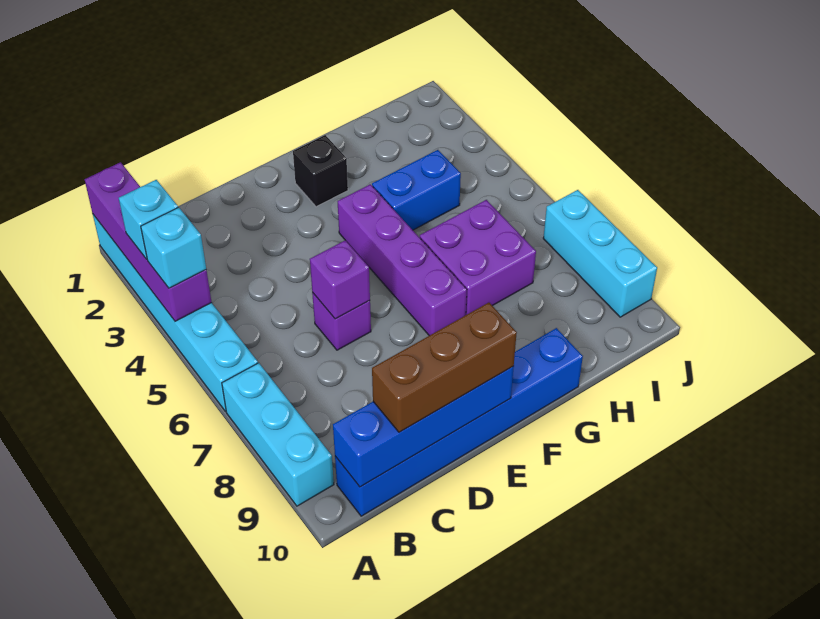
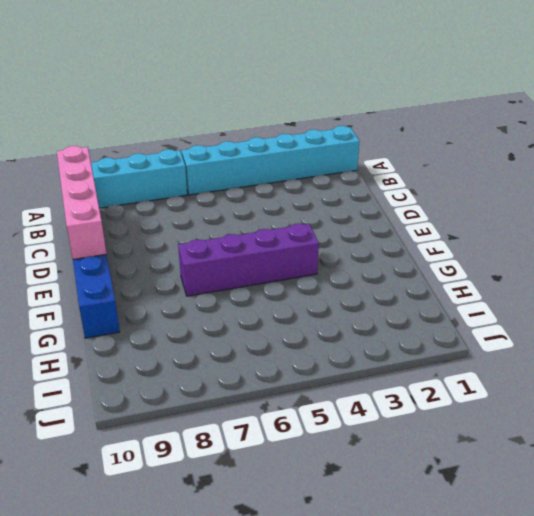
pink brick B10:E10 level 2 -> blue brick B10:E10 level 2
none -> purple brick D6 level 1
none -> black brick F2 level 1
none -> blue brick G4:H4 level 1

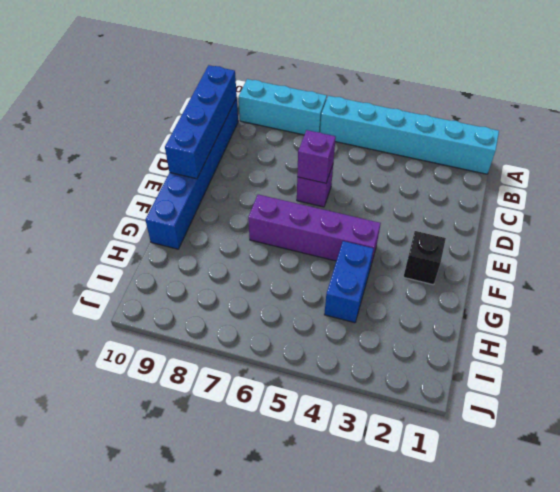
none -> purple brick G6:H7 level 1
none -> cyan brick J7:J9 level 1
none -> purple brick A1:A4 level 2

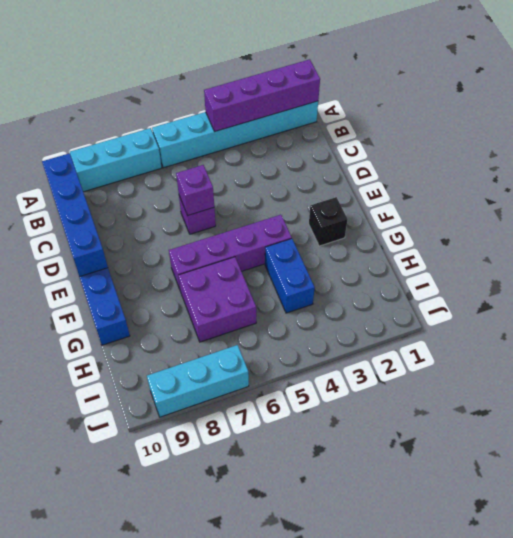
none -> cyan brick A3 level 3
none -> cyan brick A4 level 3
none -> brown brick C10:E10 level 3

